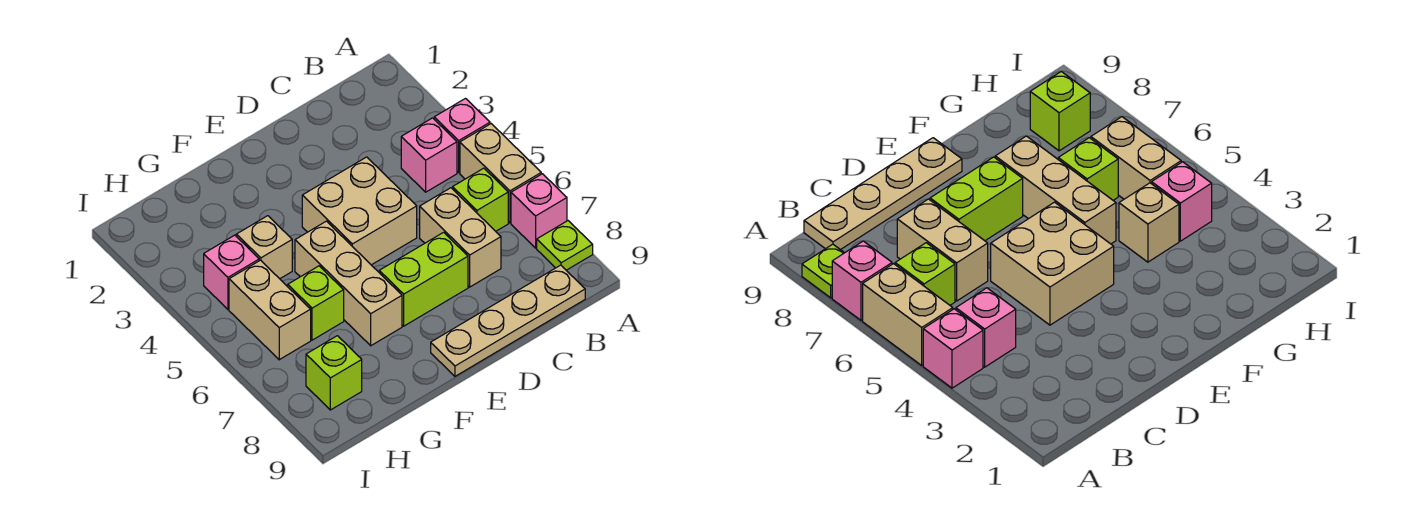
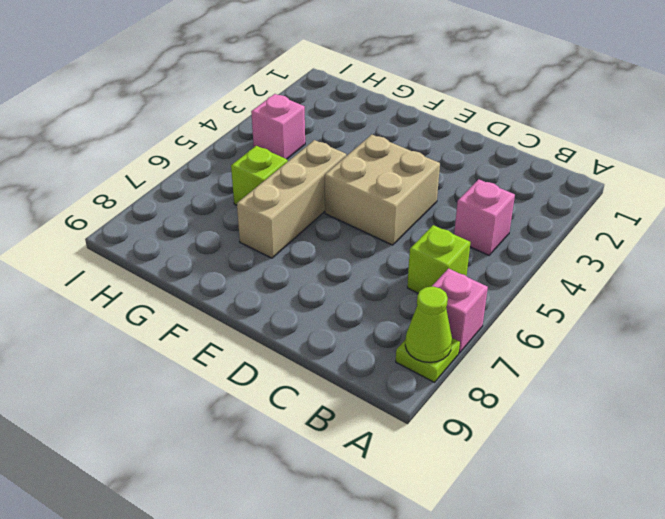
lime cone A8 level 2 -> none
none -> pink brick A4 level 1
none -> tan brick A5:A6 level 1
none -> tan plate B9:E9 level 1

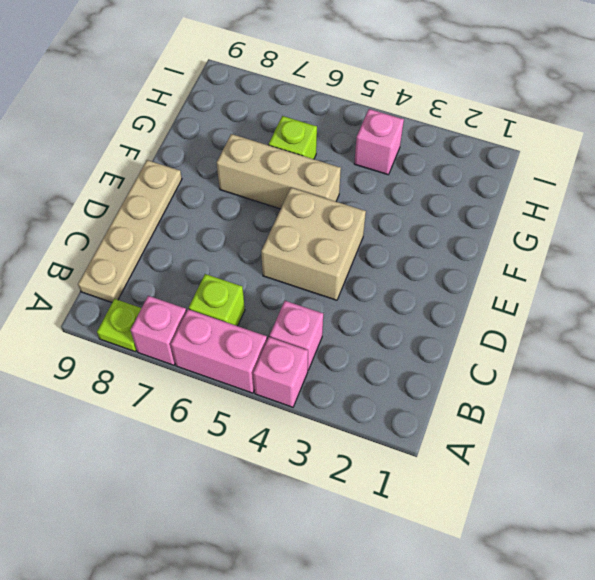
pink brick A5:A6 level 1 -> tan brick A5:A6 level 1
none -> tan brick C6:C7 level 1
none -> lime brick D7:E7 level 1
none -> tan brick G4 level 1

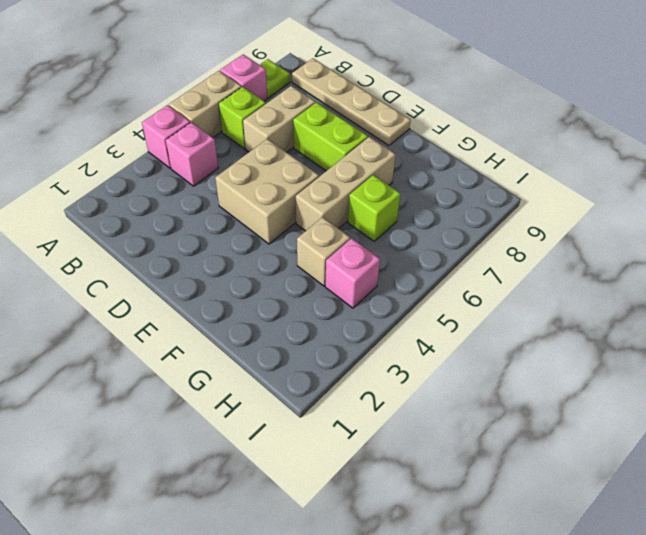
none -> tan brick H5:H6 level 1
none -> lime brick H8 level 1

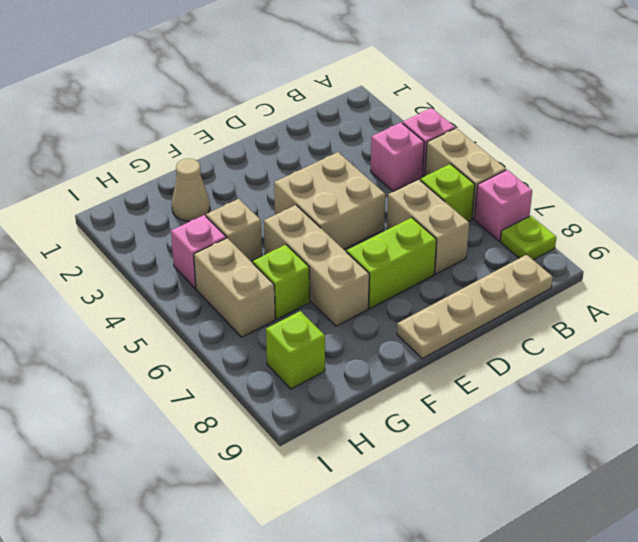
tan cone G2 level 1 -> none

